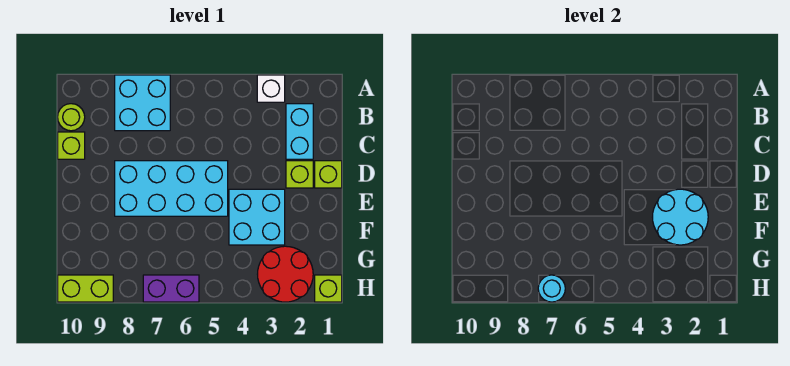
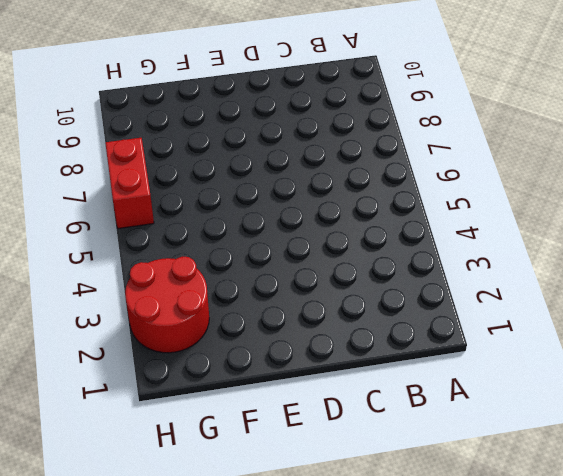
red brick H6:H7 level 1 -> purple brick H6:H7 level 1
none -> white brick A3 level 1
none -> cyan brick A7:B8 level 1
none -> cyan brick B2:C2 level 1

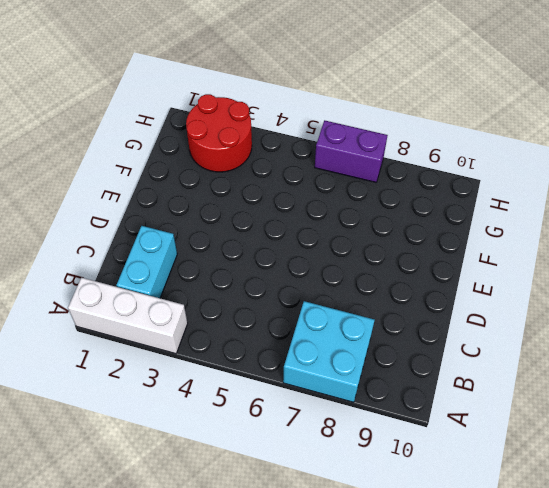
white brick A1:A3 level 1 -> white brick A3 level 1
none -> lime round brick B10 level 1
none -> lime brick C10 level 1
none -> lime brick D1 level 1

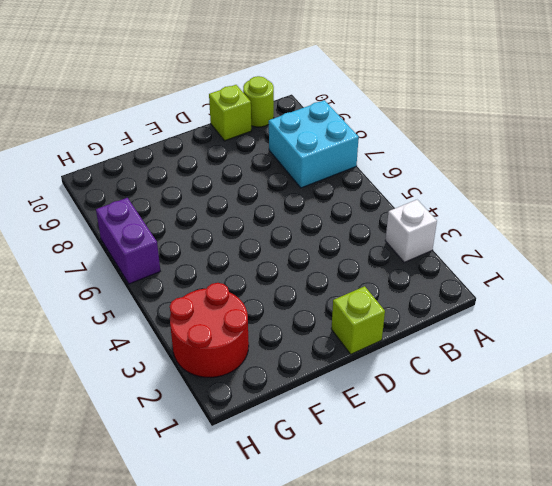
none -> cyan brick B2:C2 level 1
none -> lime brick D2 level 1
none -> cyan brick D5:E8 level 1

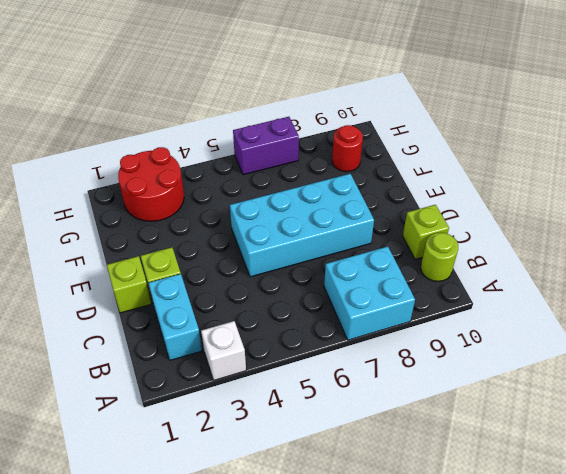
red round brick G9 level 1 -> none
none -> cyan brick E3:F4 level 1
none -> lime brick H1 level 1
none -> lime brick H9:H10 level 1

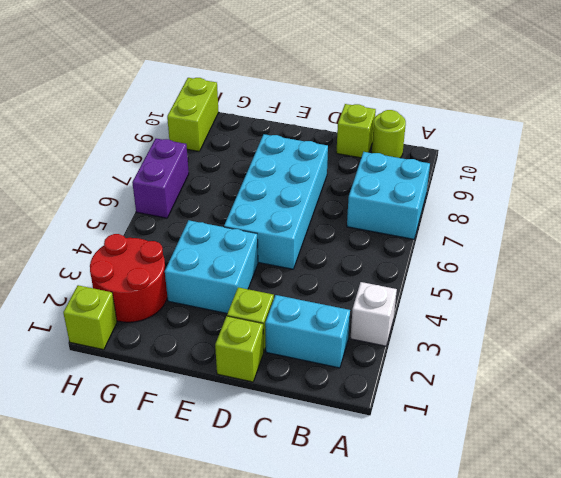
none -> cyan round brick E2:F3 level 2
none -> cyan round brick H7 level 2

